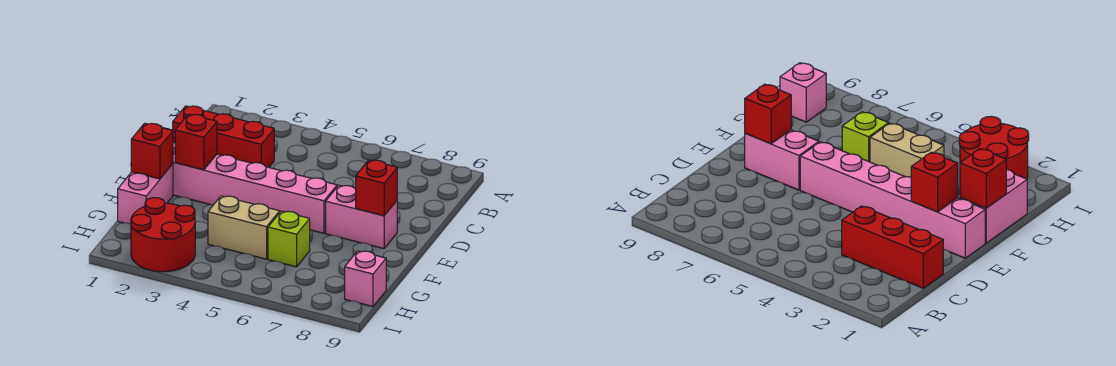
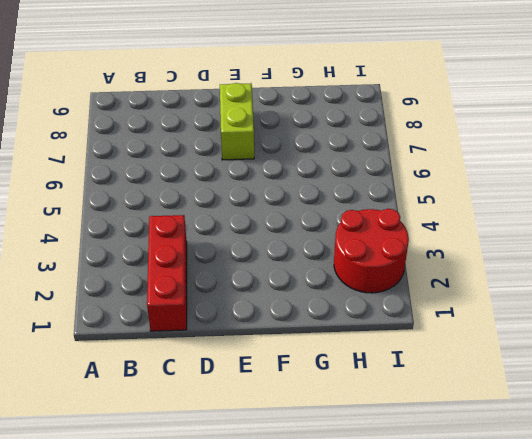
lime brick E7:E8 level 1 -> pink brick E7:E8 level 1
none -> pink brick E1:E6 level 1
none -> pink brick F1:G1 level 1

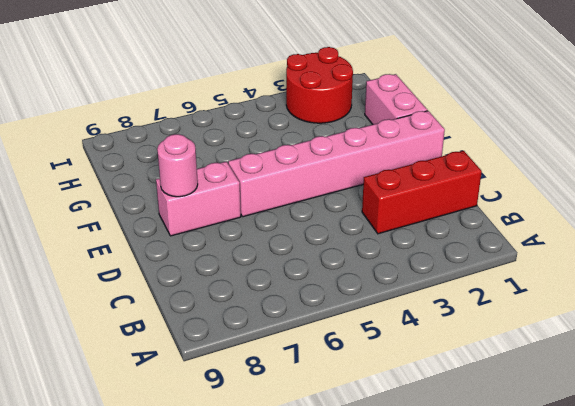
pink round brick E8 level 2 -> red brick E8 level 2
none -> tan brick G4:G5 level 1
none -> lime brick G6 level 1

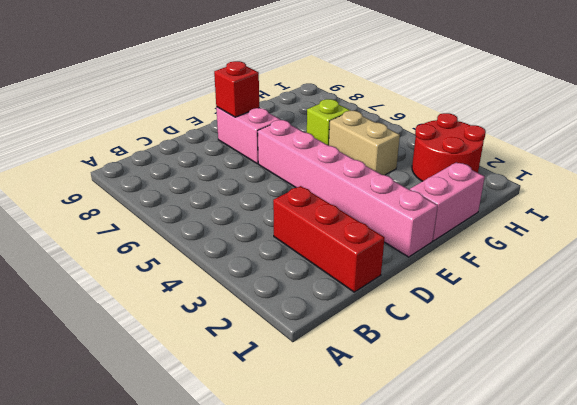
none -> pink brick H9 level 1
none -> red brick E2 level 2

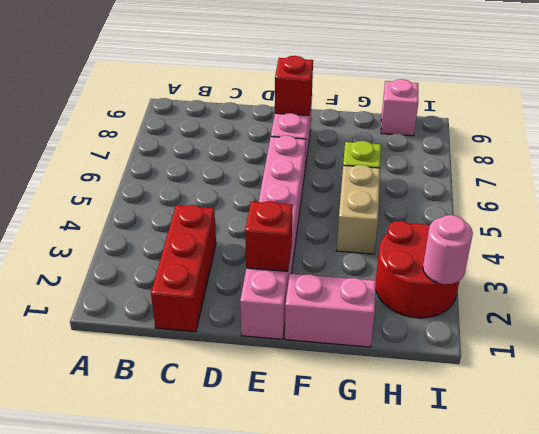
pink round brick I2 level 2 -> none
none -> red brick F1 level 2

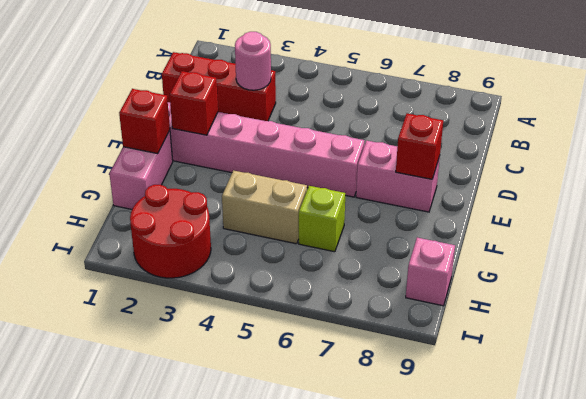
pink round brick C3 level 2 -> none

